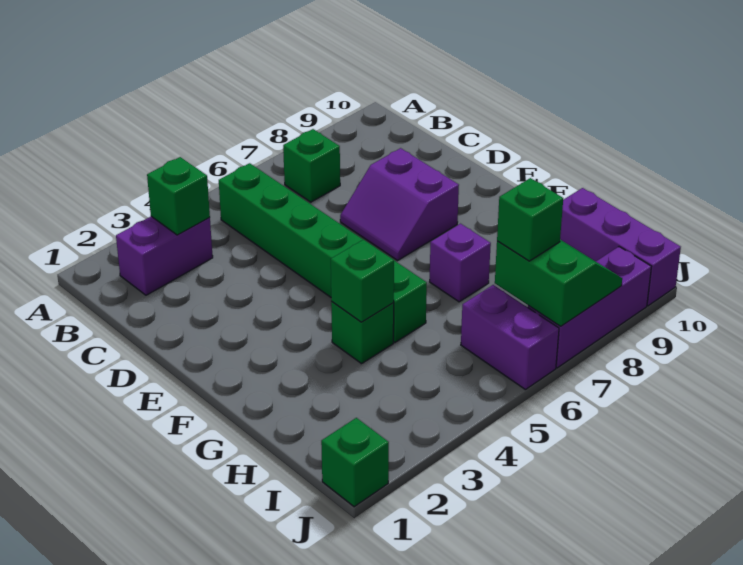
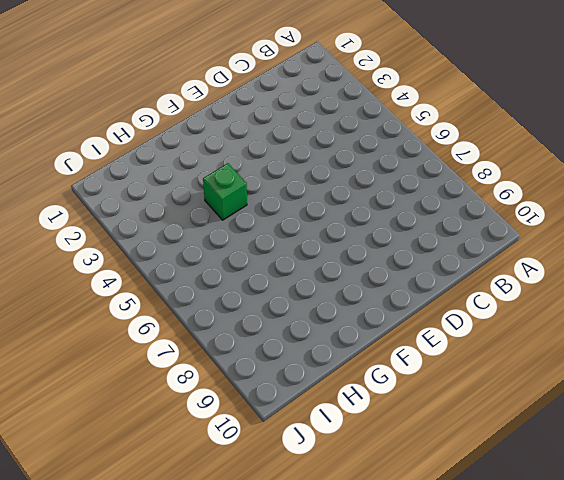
none -> purple brick B2:B3 level 1
none -> green brick B5:G5 level 1
none -> green brick B7 level 1

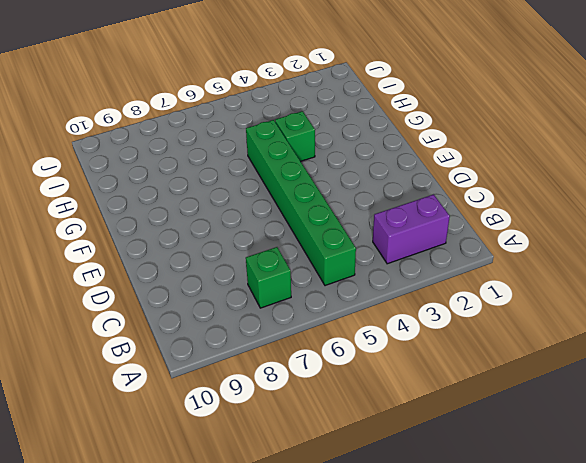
none -> purple slope D7:E8 level 1 top 8
none -> purple brick G7 level 1
none -> purple brick H10:J10 level 1

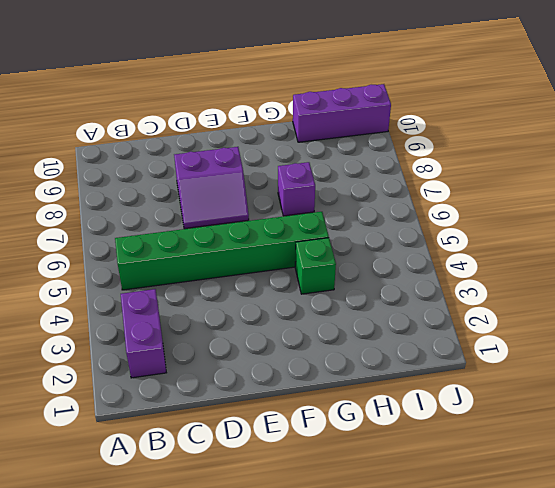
none -> green brick B7 level 1
none -> purple brick I6:J6 level 1
none -> green brick J1 level 1

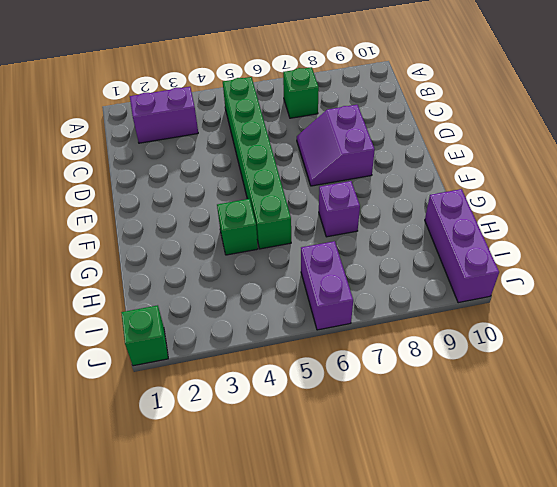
none -> purple brick J7:J9 level 1
none -> green brick B3 level 2
none -> green brick G4 level 2

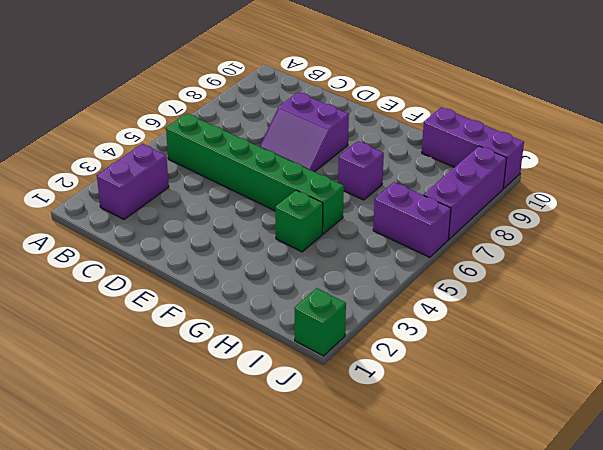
none -> green brick B7 level 1
none -> green brick B3 level 2
none -> green brick G4 level 2

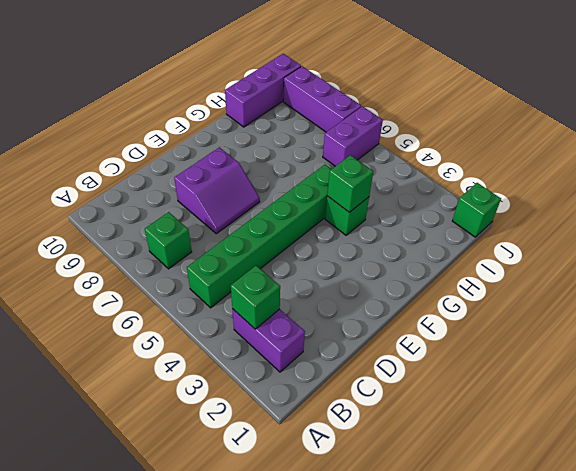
none -> purple brick G7 level 1
none -> green slope I7:J8 level 2 top 7
none -> green brick I7 level 3

